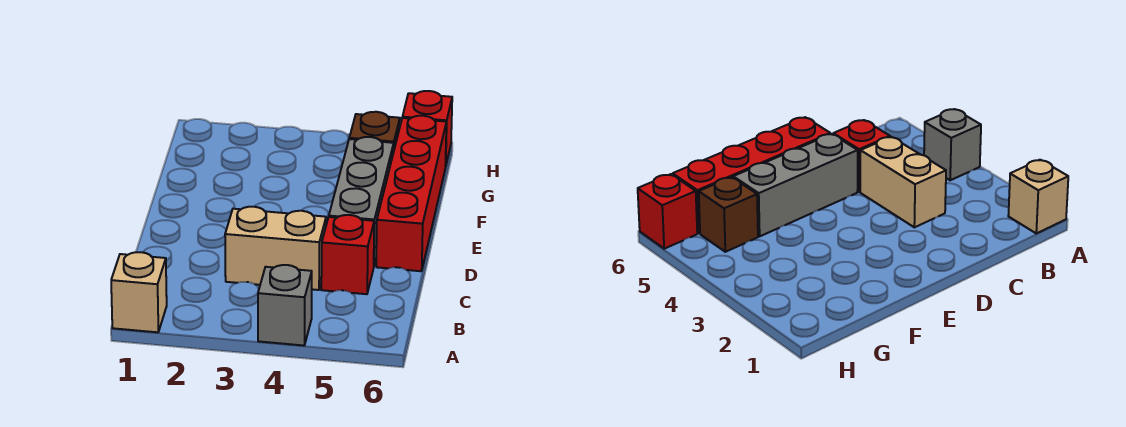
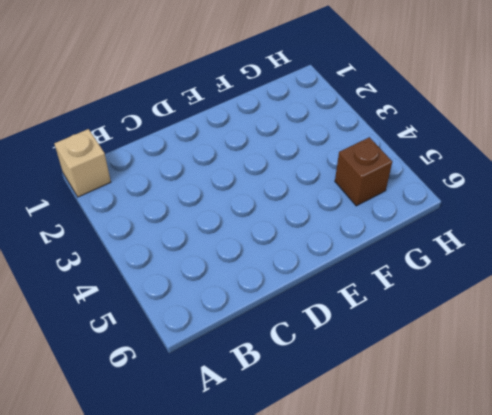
none -> grey brick A4 level 1
none -> tan brick C3:C4 level 1

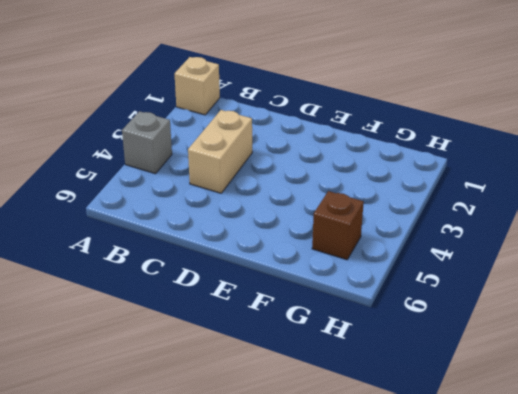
none -> red brick C5 level 1
none -> grey brick D5:F5 level 1

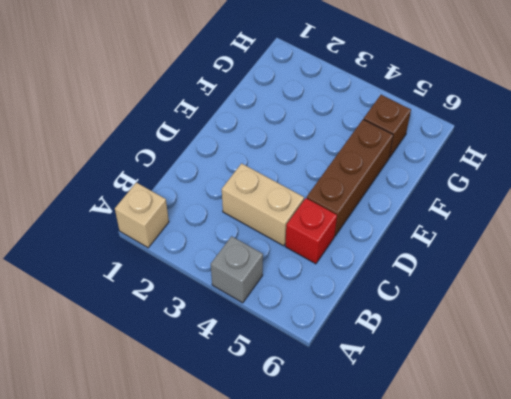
brown brick D5:F5 level 1 -> grey brick D5:F5 level 1
none -> red brick D6:G6 level 1
none -> red brick H6 level 1

